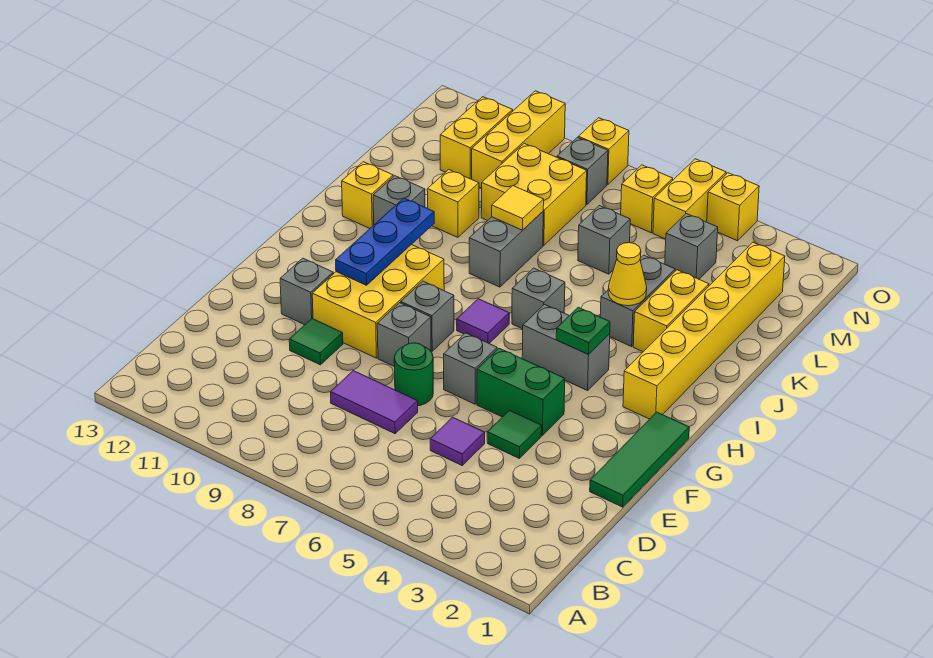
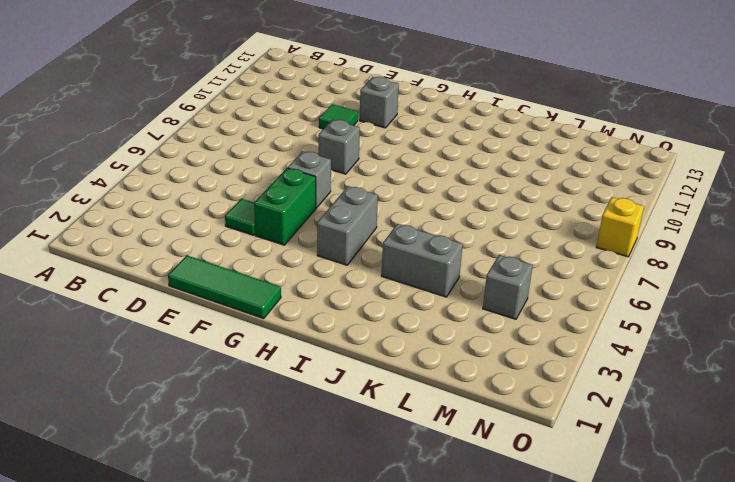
none -> purple tile D5 level 1
none -> purple tile D7:D8 level 1
none -> green round brick E7 level 1
none -> yellow brick F9:H10 level 1

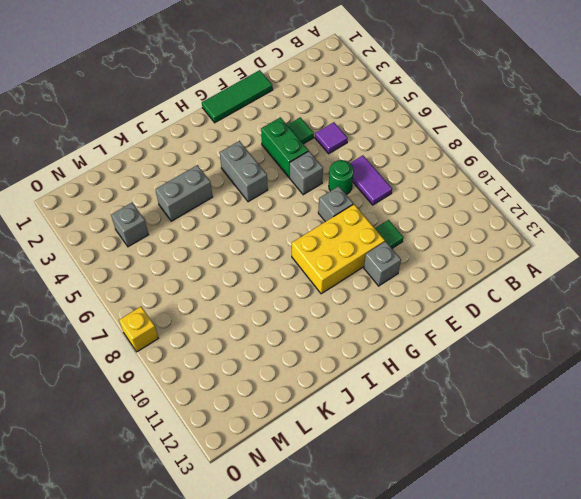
none -> grey brick G8 level 1
none -> yellow brick H2:M2 level 1
none -> purple tile H7 level 1
none -> grey brick I6 level 1

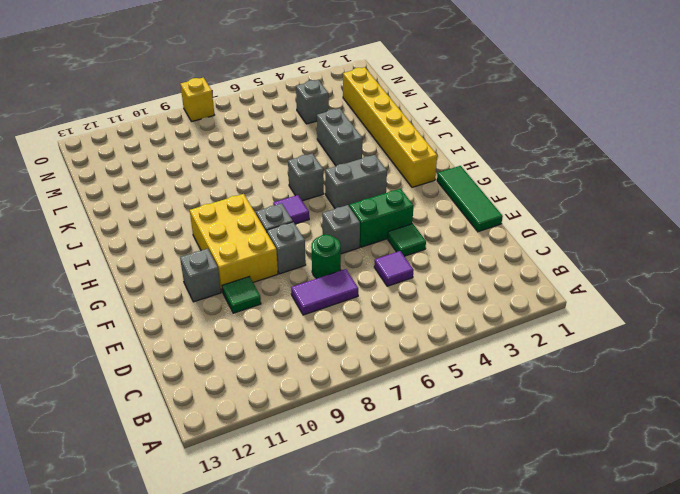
none -> yellow brick J3:K3 level 1
none -> grey brick J8:K8 level 1
none -> grey brick J11 level 1
none -> yellow brick J12 level 1

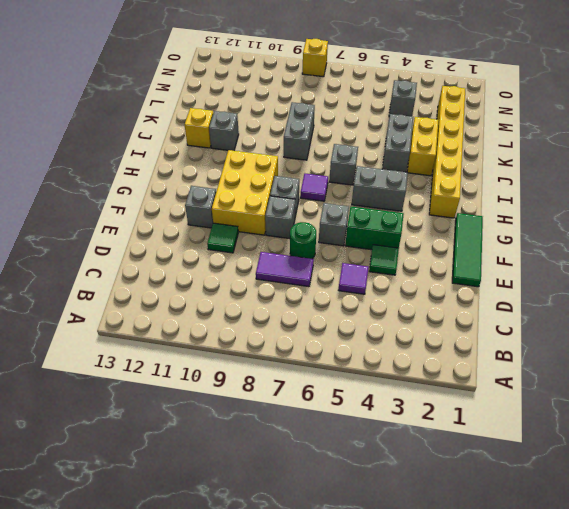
none -> yellow brick K10 level 1
none -> grey brick L6 level 1
none -> yellow brick L8:M9 level 1
none -> yellow brick M10:O10 level 1

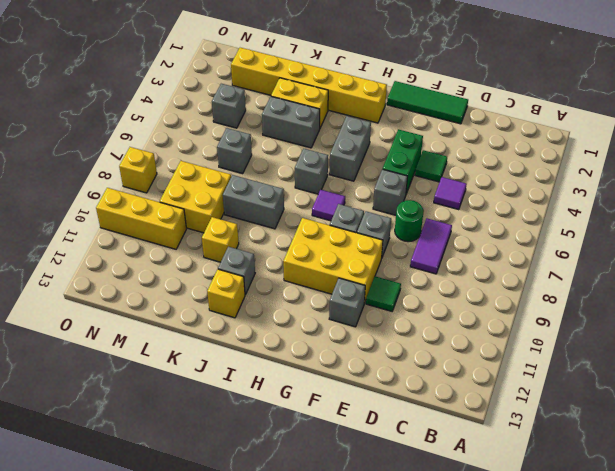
none -> yellow brick M11:N11 level 1
none -> yellow brick N5:O5 level 1
none -> yellow brick N6 level 1
none -> grey brick N8 level 1

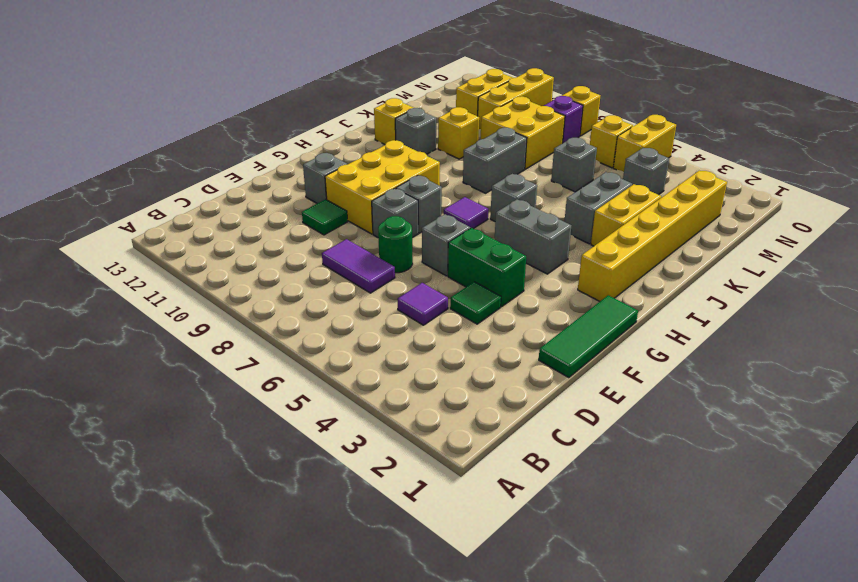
purple brick N8 level 1 -> grey brick N8 level 1
none -> yellow brick O4 level 1
none -> blue plate G10:I10 level 2
none -> green plate H4 level 2
none -> yellow cone J4 level 2

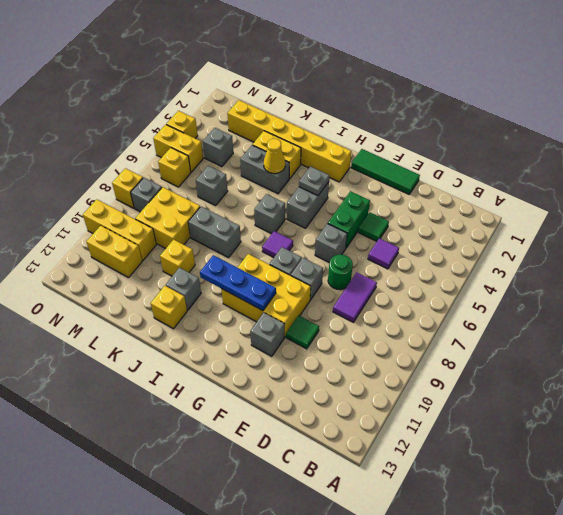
grey plate H4 level 2 -> green plate H4 level 2
none -> yellow tile K8 level 2

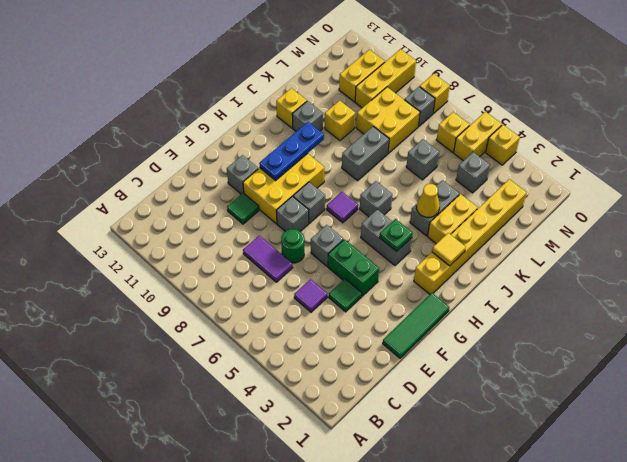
yellow tile I2 level 2 -> yellow tile K8 level 2

